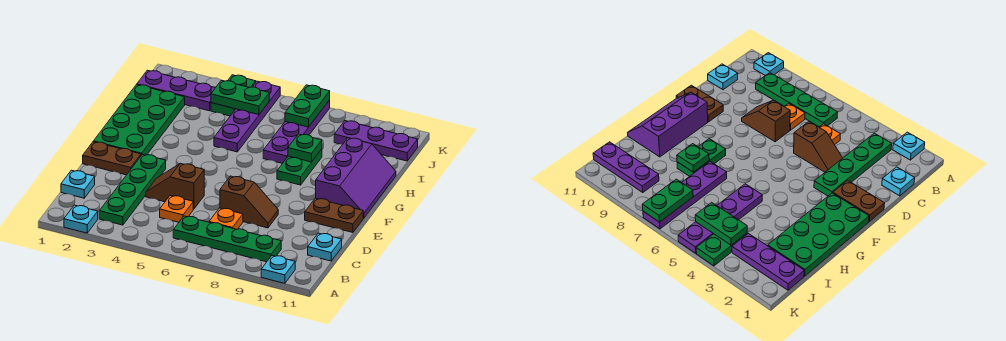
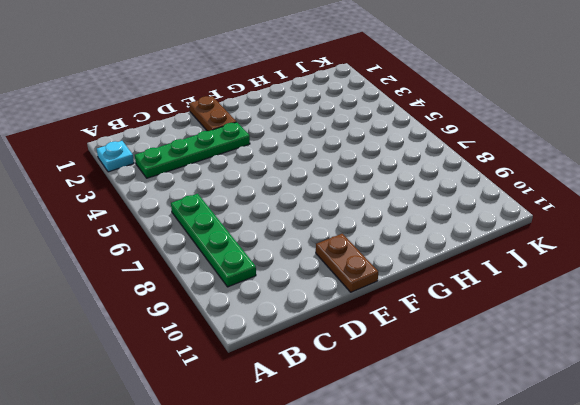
none -> cyan plate A10 level 1
none -> cyan plate C1 level 1
none -> orange plate C5 level 1

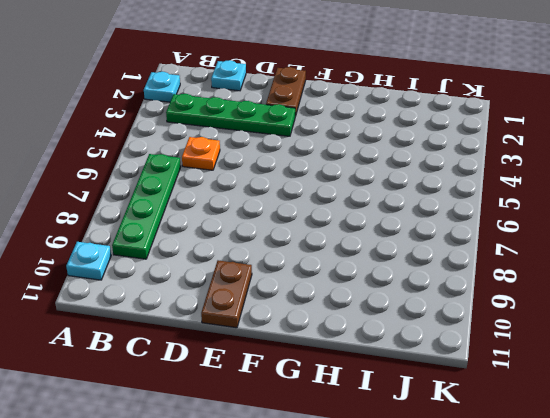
none -> orange plate C7 level 1
none -> cyan plate C11 level 1
none -> brown slope D4:D5 level 1 top 5

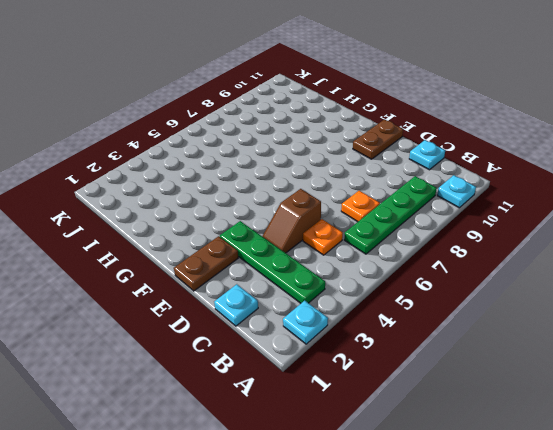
none -> brown slope D7:D8 level 1 top 7
none -> green plate F1:I2 level 1
none -> purple slope F10:H11 level 1 top 10

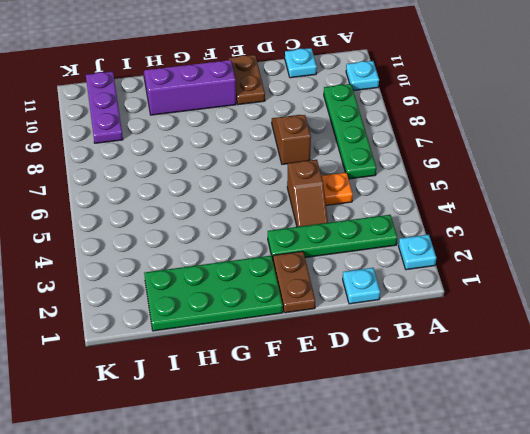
none -> orange plate C7 level 1
none -> green plate G8:H8 level 1
none -> purple plate H5:K5 level 1

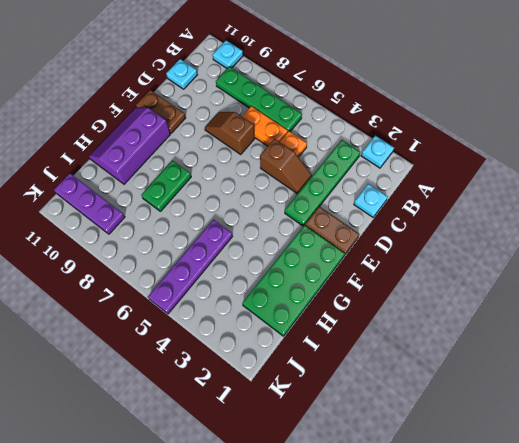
orange plate C6:C7 level 1 -> orange plate C7 level 1
none -> purple plate H7:K7 level 1
none -> purple plate J1:J3 level 1
none -> green plate J4:K4 level 1

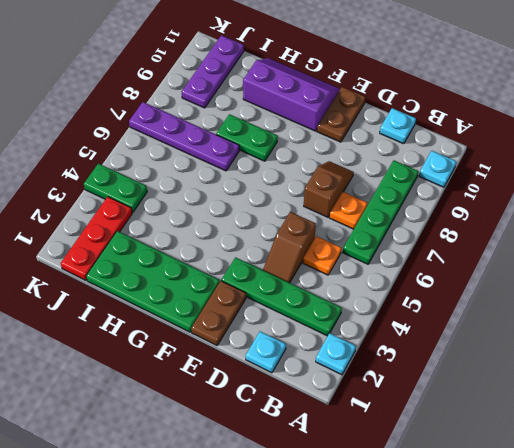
red plate J1:J3 level 1 -> purple plate J1:J3 level 1
none -> purple plate H5:K5 level 1
none -> green plate H8 level 2
none -> green plate J4:J5 level 2

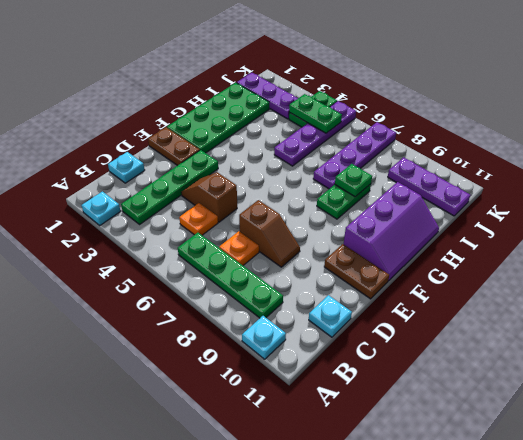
none -> green plate J7:K7 level 2

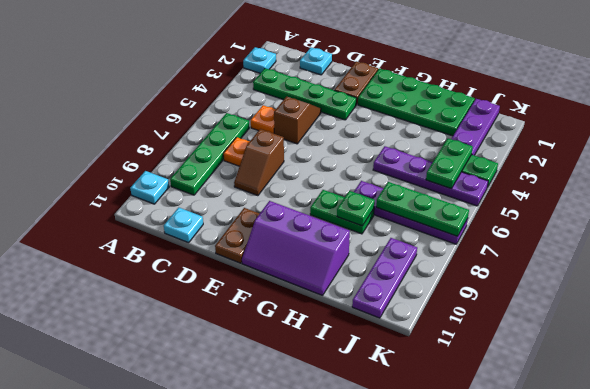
green plate I7:K7 level 2 -> green plate J7:K7 level 2

